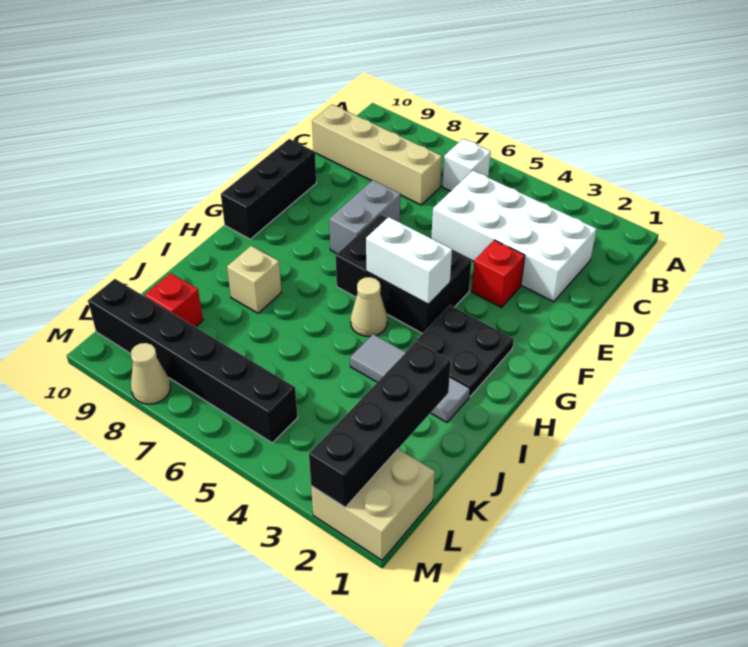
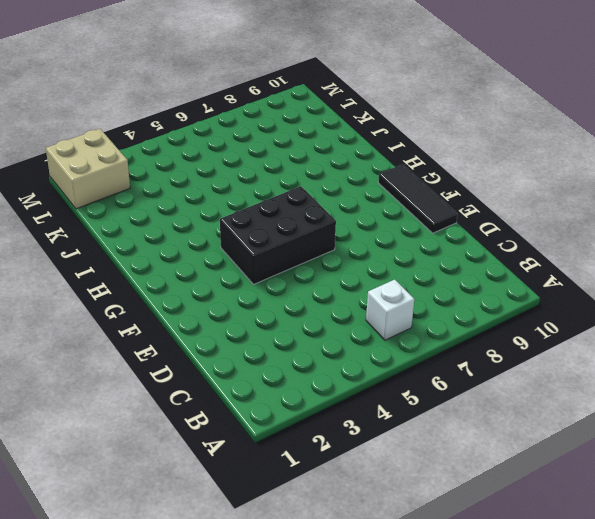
black tile E10:G10 level 1 -> black brick E10:G10 level 1
none -> white brick C2:D5 level 1
none -> tan brick C7:C10 level 1
none -> red brick E3 level 1

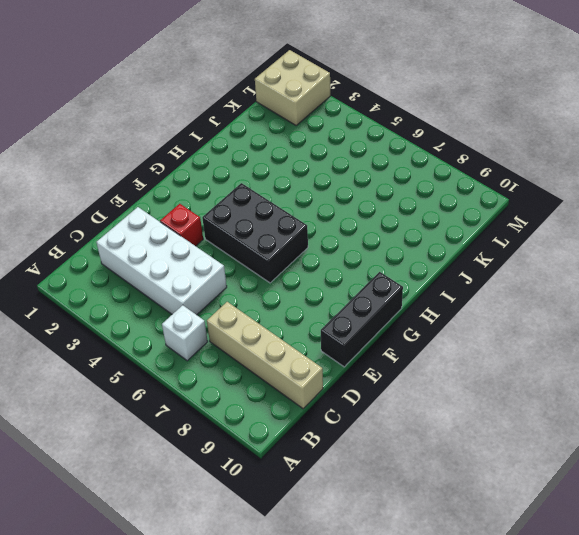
none -> grey brick E7:F7 level 1
none -> black plate G2:H3 level 1
none -> tan cone H5 level 1

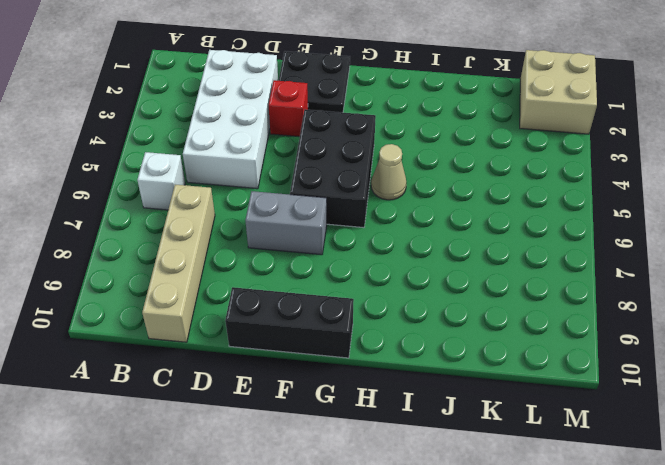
black plate E1:F2 level 1 -> black plate G2:H3 level 1
none -> grey tile I2:I4 level 1
none -> tan brick I8 level 1
none -> red brick K9 level 1

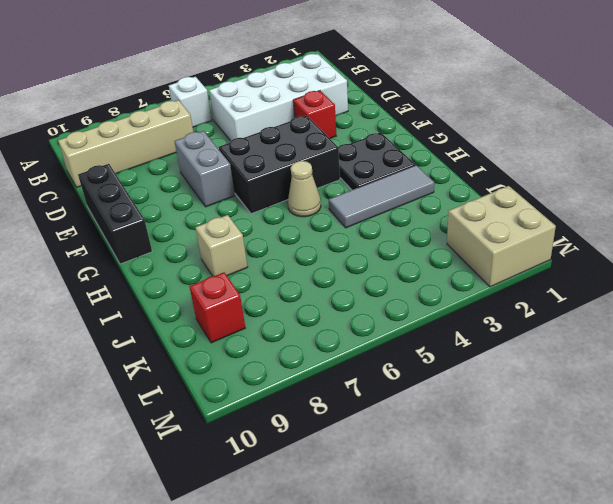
none -> black brick L5:L10 level 1
none -> tan cone M8 level 1
none -> white brick G4:G5 level 2

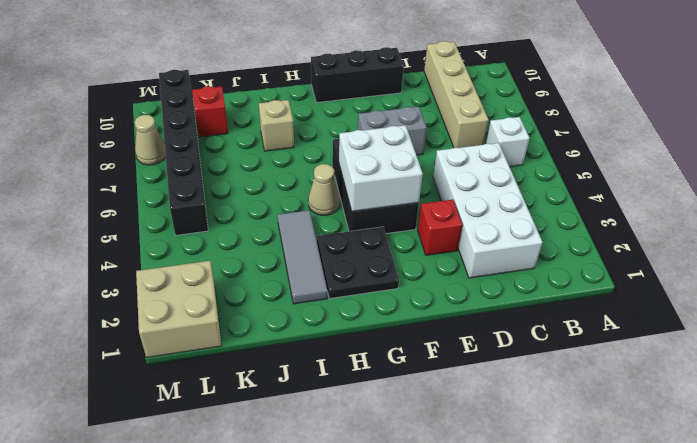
white brick F4:G5 level 2 -> white brick G4:G5 level 2
none -> black brick J2:M2 level 2

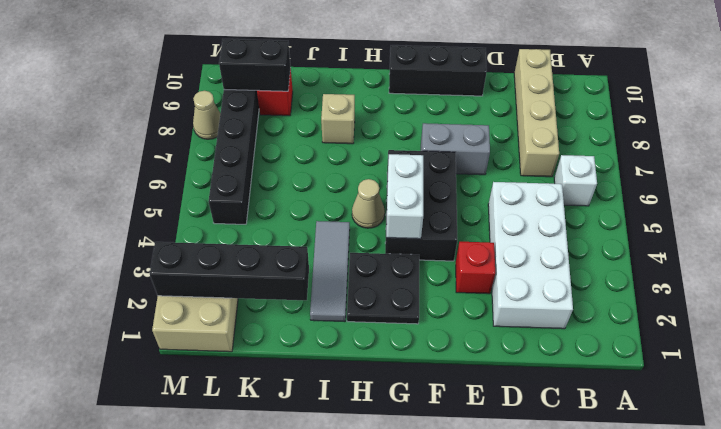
black brick K9:L9 level 2 -> none

